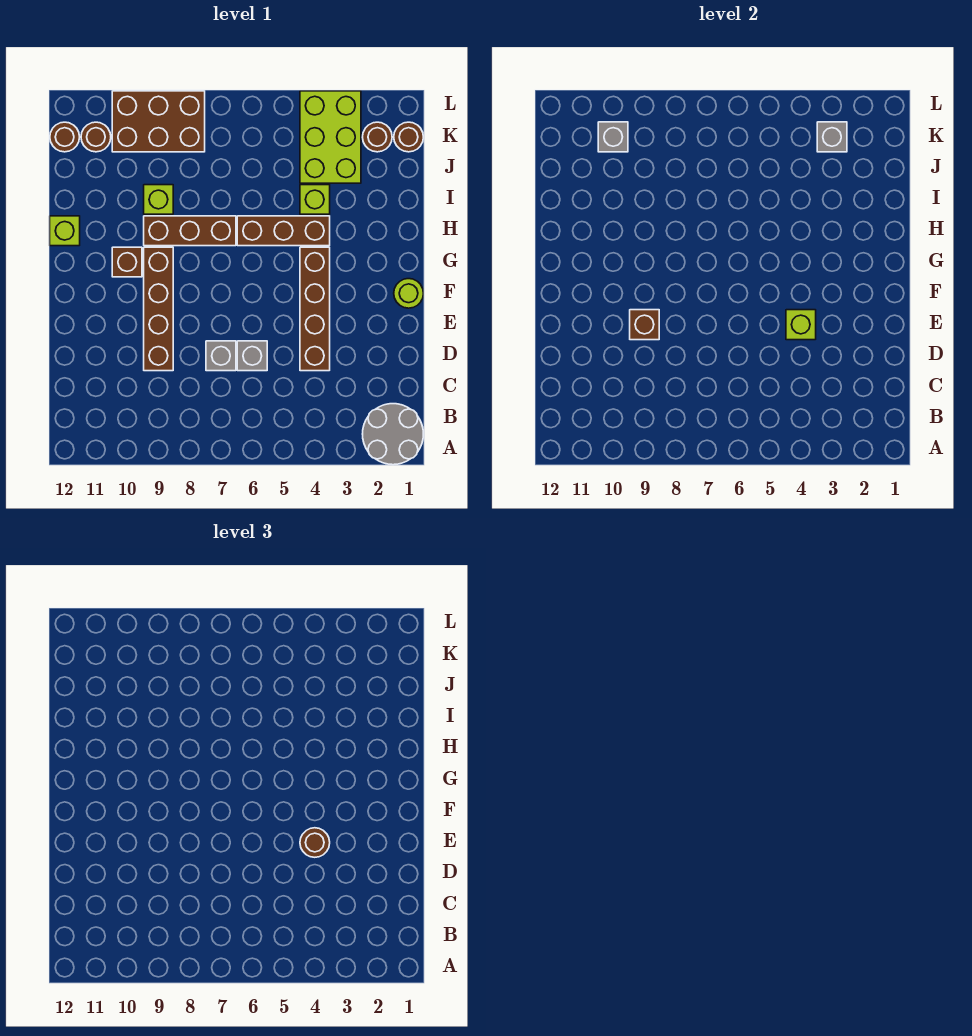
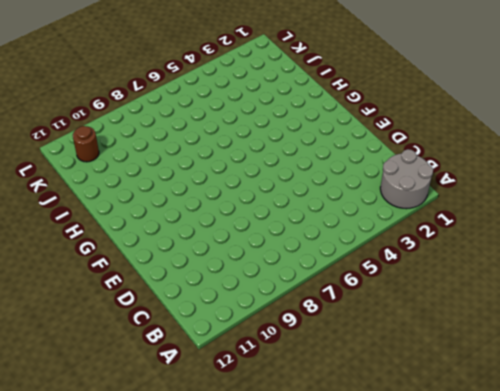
none -> brown brick D4:G4 level 1
none -> grey brick D6 level 1
none -> grey brick D7 level 1

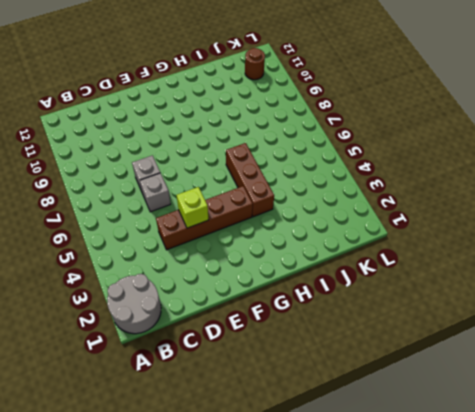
none -> brown brick D9:G9 level 1
none -> lime round brick F1 level 1
none -> brown brick G10 level 1

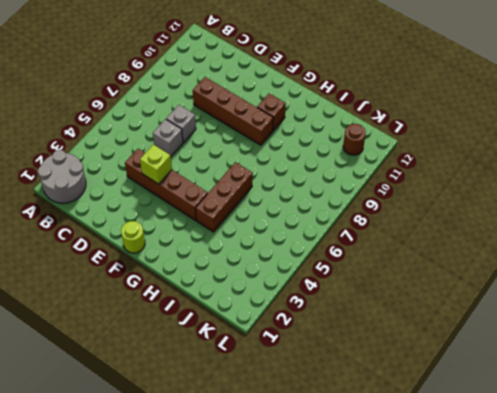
none -> brown brick H7:H9 level 1
none -> lime brick H12 level 1
none -> lime brick I4 level 1

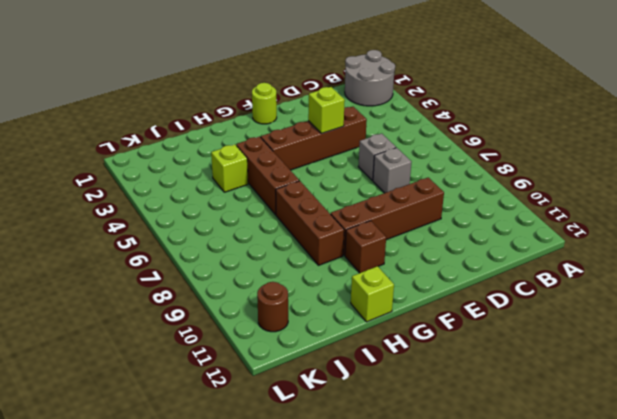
none -> lime brick I9 level 1
none -> lime brick J3:L4 level 1
none -> brown round brick K1 level 1

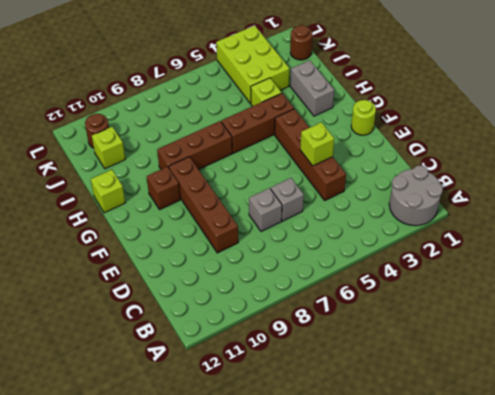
grey brick H2:I2 level 1 -> none
lime brick J11 level 1 -> lime brick I9 level 1
none -> brown round brick K2 level 1
none -> brown brick K8:L10 level 1
none -> brown round brick K12 level 1

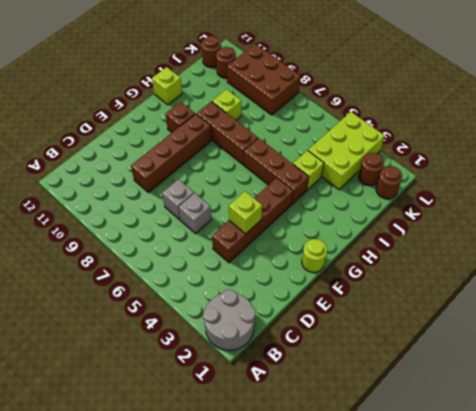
none -> brown brick E9 level 2
none -> grey brick K3 level 2
none -> grey brick K10 level 2

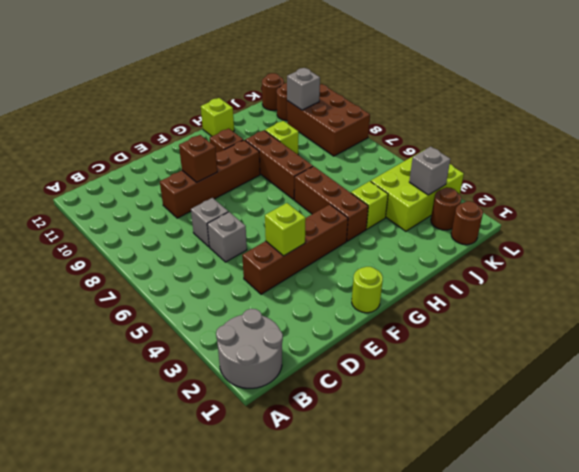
none -> brown round brick E4 level 3

